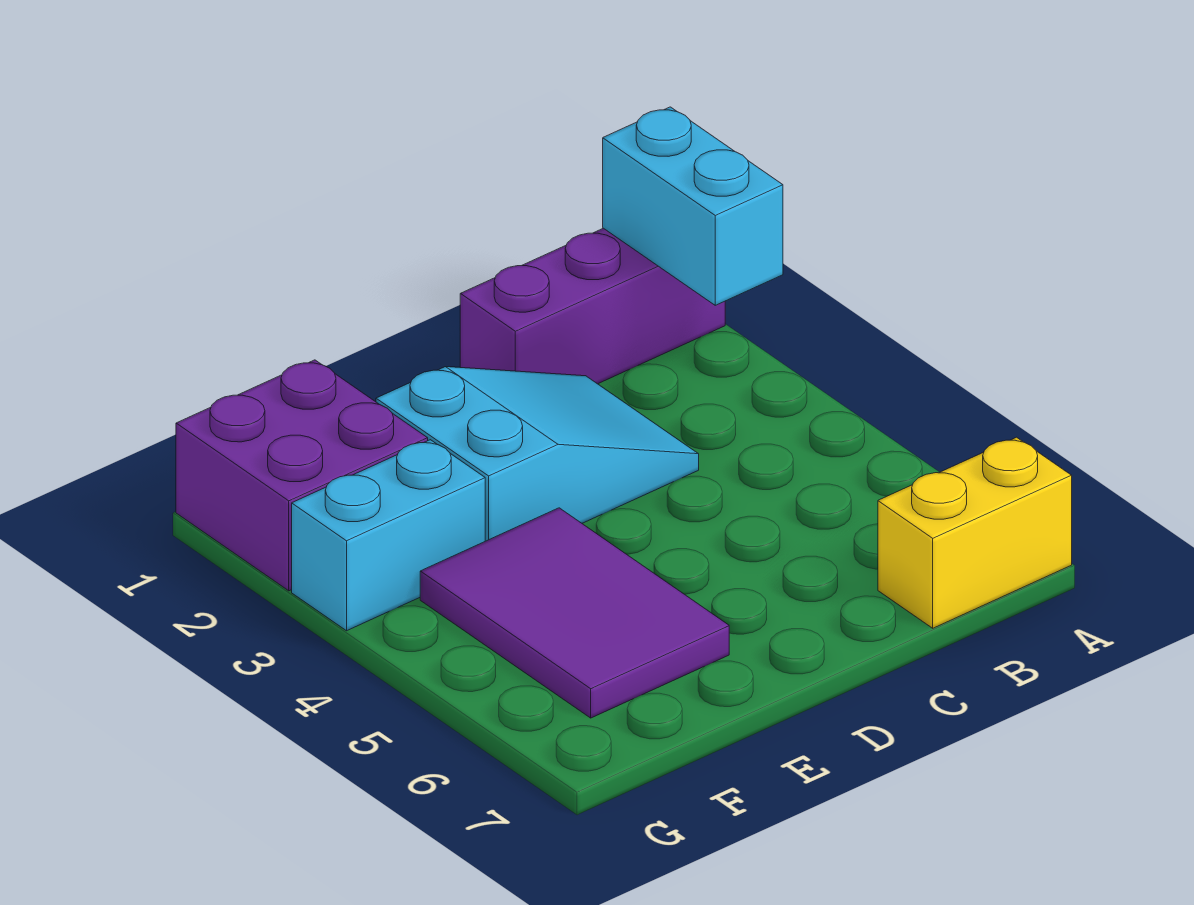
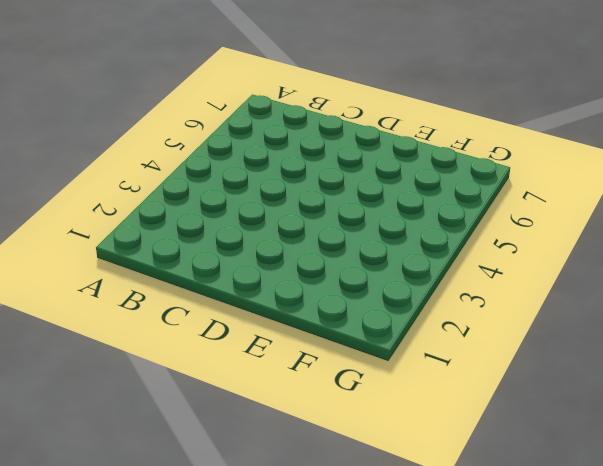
none -> purple brick A1:C1 level 1
none -> yellow brick A7:B7 level 1

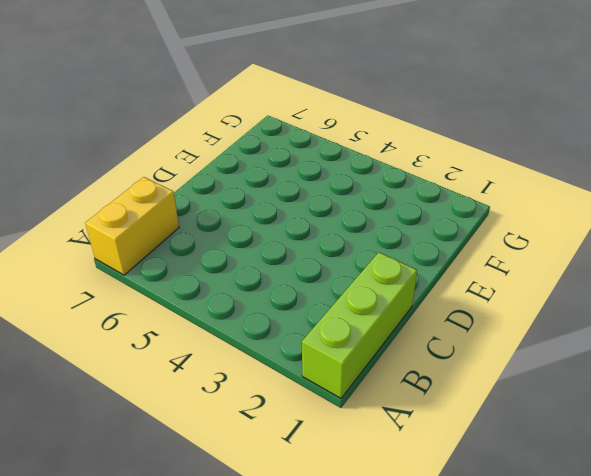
lime brick A1:C1 level 1 -> purple brick A1:C1 level 1
none -> cyan slope C2:E3 level 1 top E
none -> purple tile E4:F6 level 1

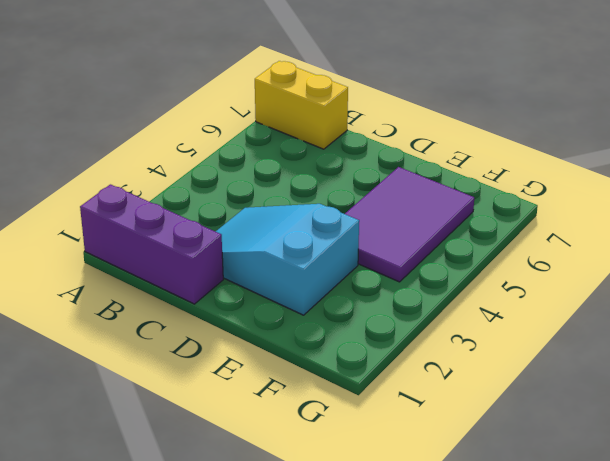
none -> purple brick F1:G2 level 1
none -> cyan brick F3:G3 level 1

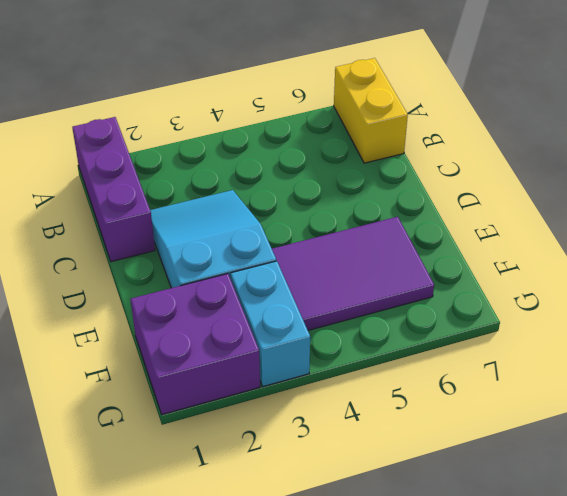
none -> cyan brick A1:A2 level 2

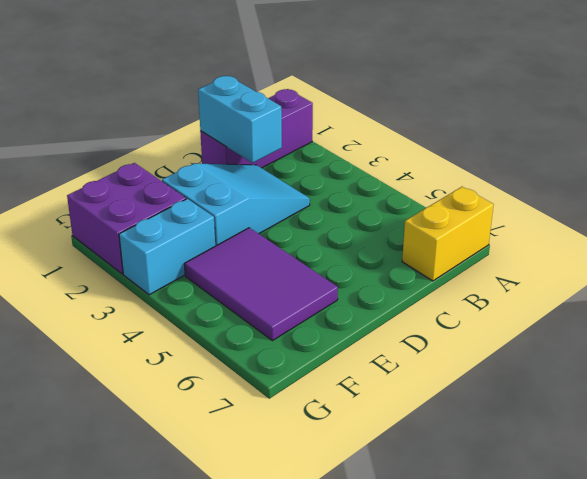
cyan brick C1:C2 level 2 -> cyan brick A1:A2 level 2

